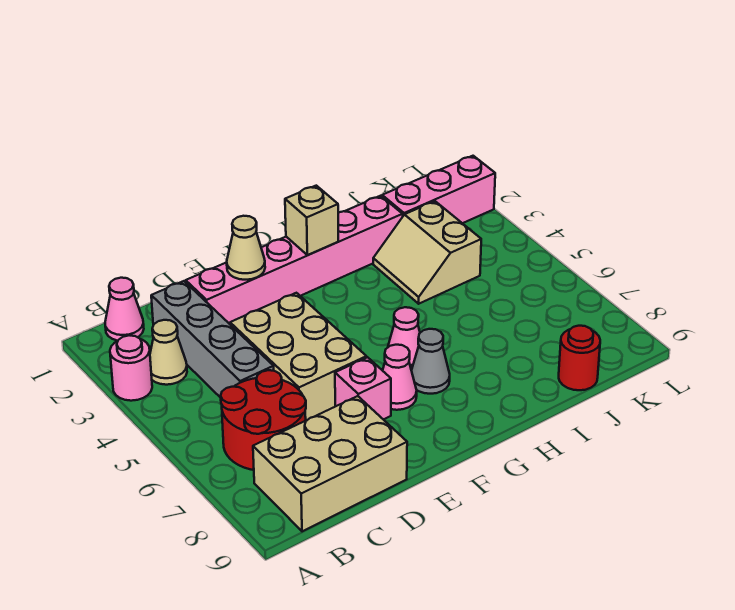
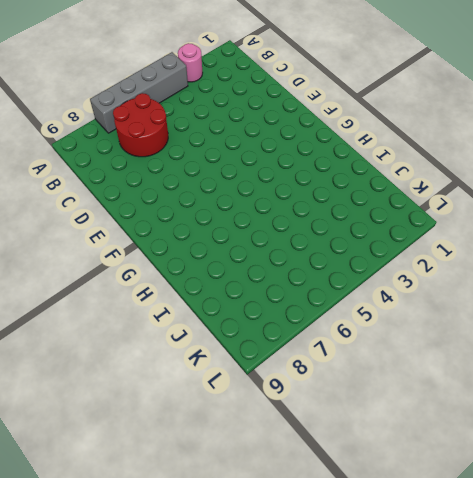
grey brick A4:A7 level 1 -> grey brick C2:C5 level 1
none -> pink cone B1 level 1
none -> tan cone B3 level 1
none -> tan brick B8:D9 level 1

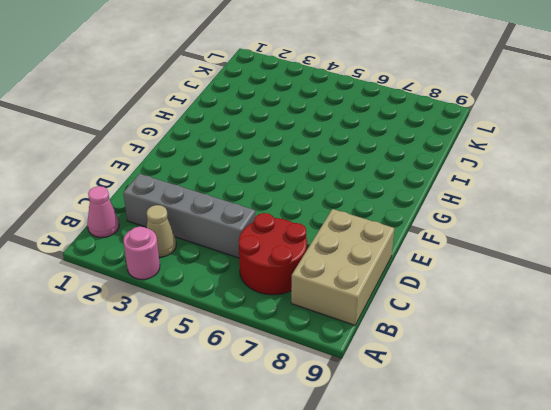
none -> pink brick D2:I2 level 1
none -> tan brick D4:E6 level 1
none -> pink brick E7 level 1

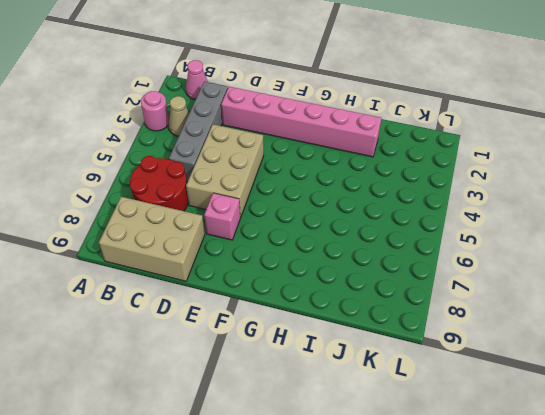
none -> pink cone F7 level 1
none -> pink cone G6 level 1
none -> grey cone G7 level 1

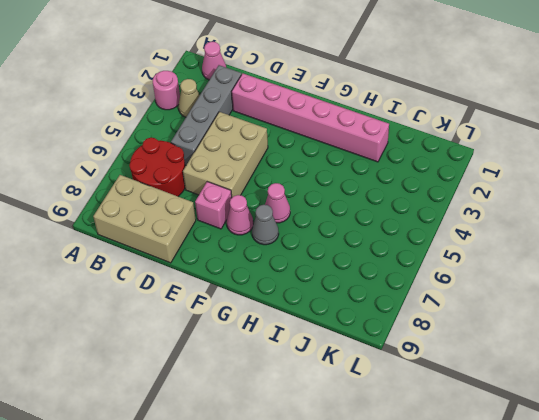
none -> tan slope I3:J4 level 1 top J
none -> pink brick J2:L2 level 1
none -> red round brick J9 level 1

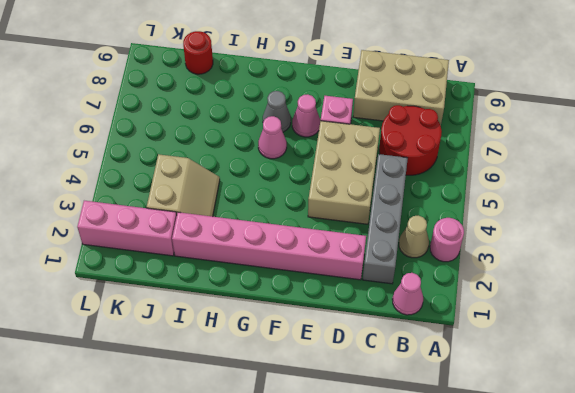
none -> tan cone E2 level 2
none -> tan brick G2 level 2

